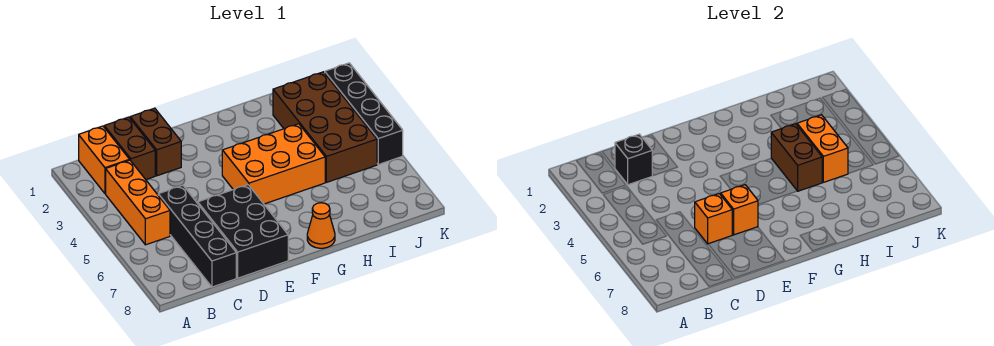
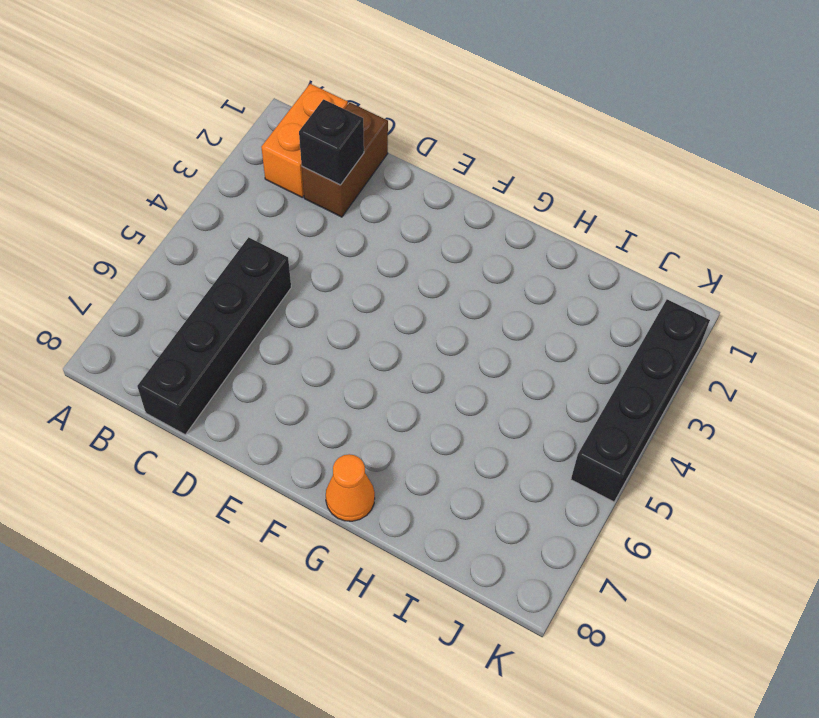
none -> orange brick B3:B5 level 1
none -> brown brick D1:D2 level 1
none -> black brick D6:E8 level 1

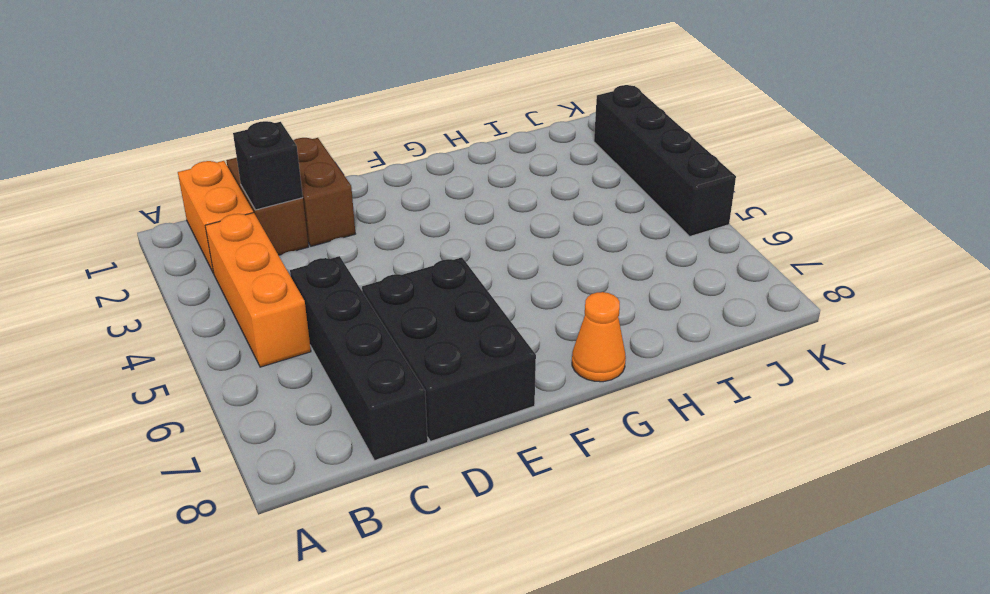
none -> orange brick F4:H5 level 1
none -> brown brick I2:J5 level 1
none -> orange brick D6 level 2

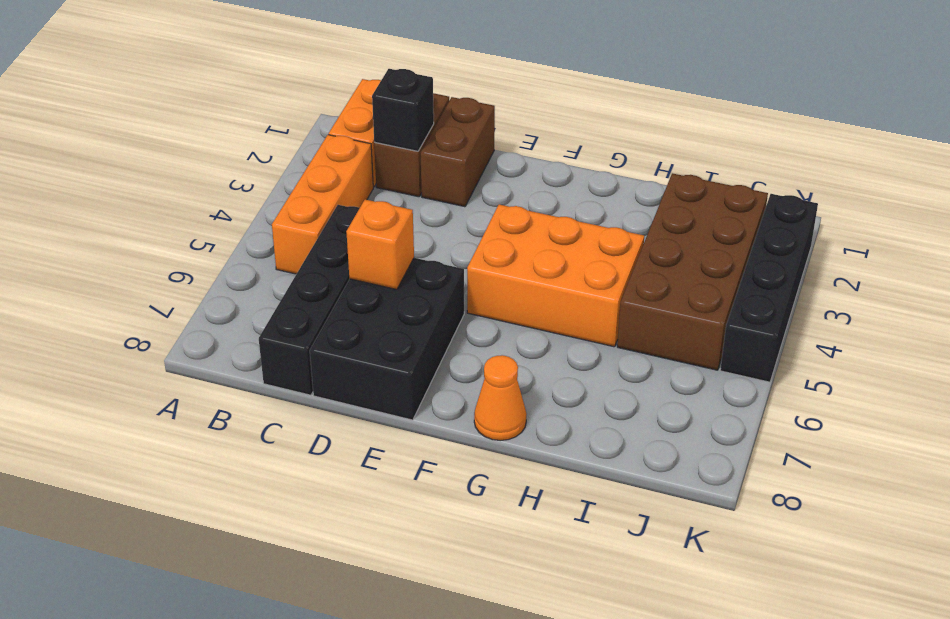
none -> orange brick E6 level 2
none -> brown brick H4:H5 level 2
none -> orange brick I4:I5 level 2

